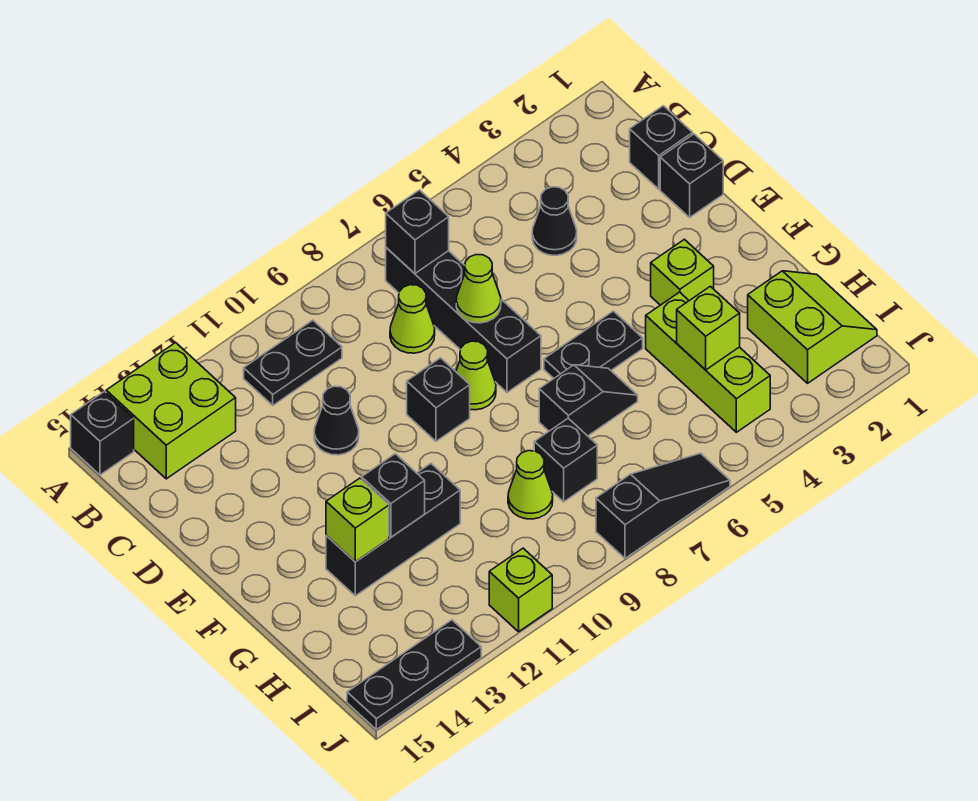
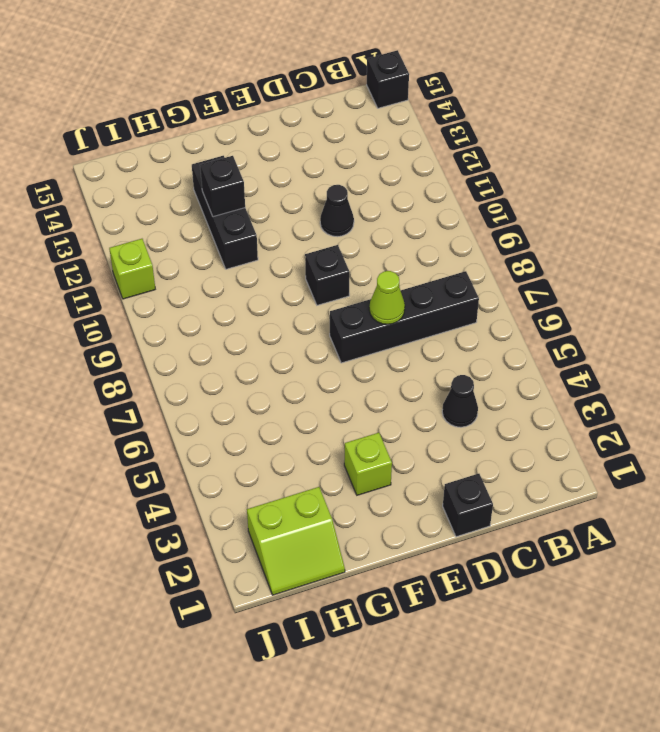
none -> lime brick A13:B14 level 1
none -> black plate B10:B11 level 1
none -> black brick C1 level 1

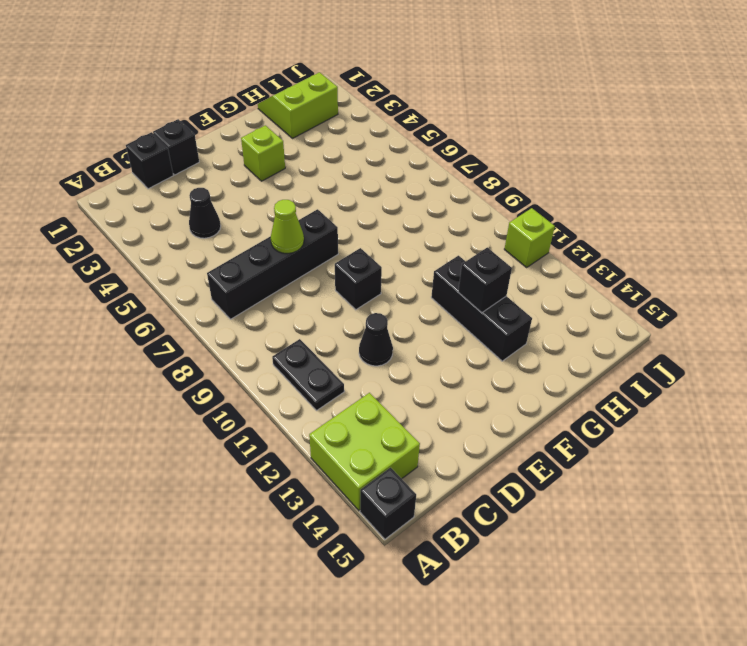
none -> lime cone C8 level 1
none -> lime cone E8 level 1
none -> black plate F5:F6 level 1

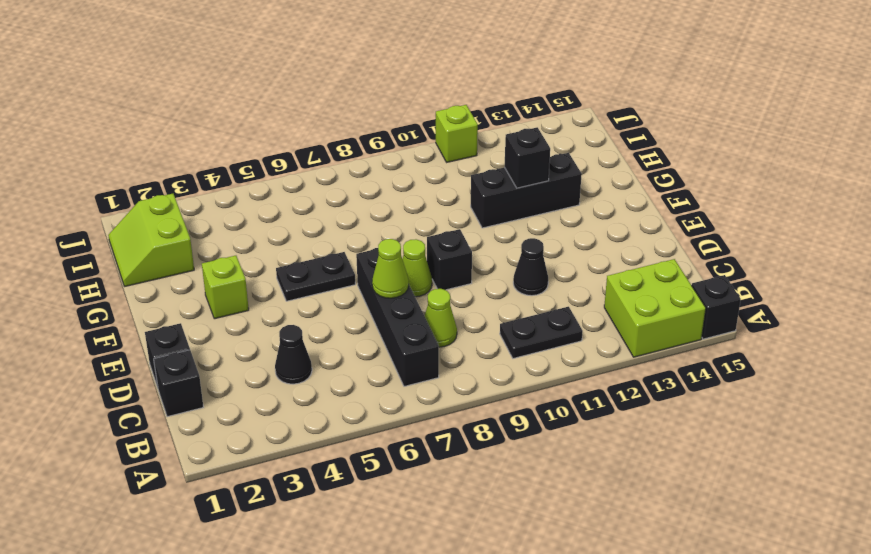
none -> lime brick G4:I4 level 1
none -> black slope G6:G7 level 1 top 7
none -> black brick H8 level 1

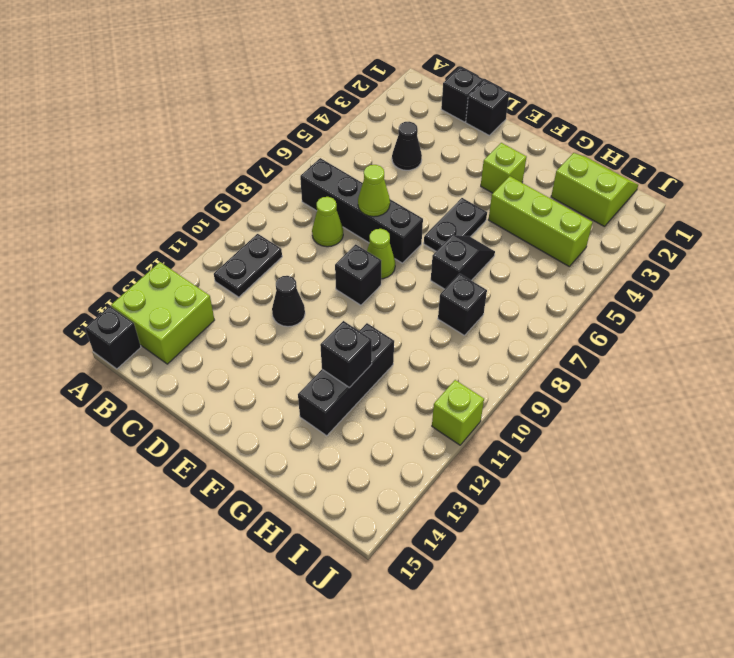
none -> lime cone H9 level 1
none -> black slope J6:J8 level 1 top 8
none -> black plate J13:J15 level 1

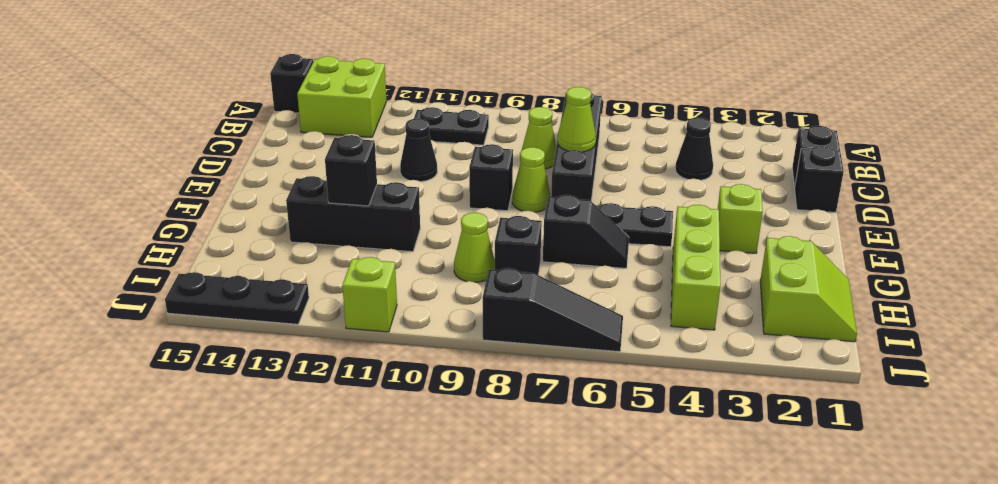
none -> black brick B7 level 2
none -> lime brick G13 level 2
none -> lime brick H4 level 2

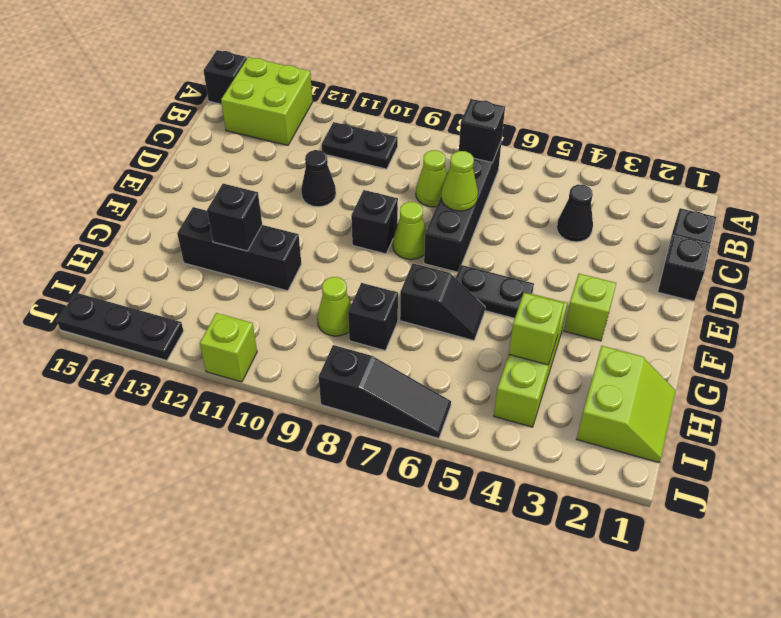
none -> lime brick G13 level 2

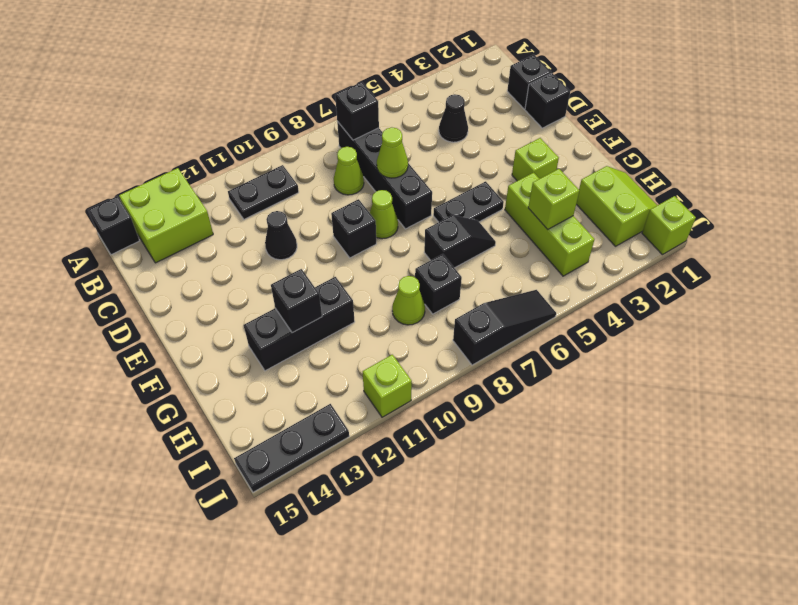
lime brick J1 level 1 -> lime brick G13 level 2

